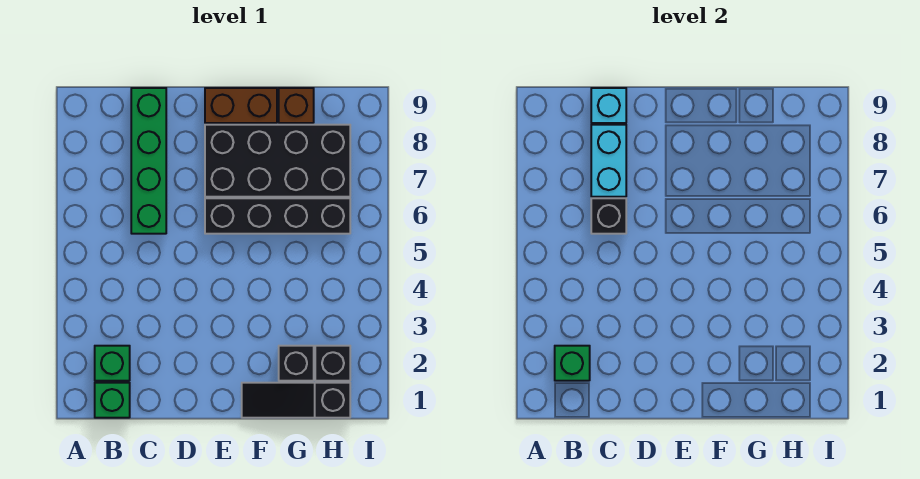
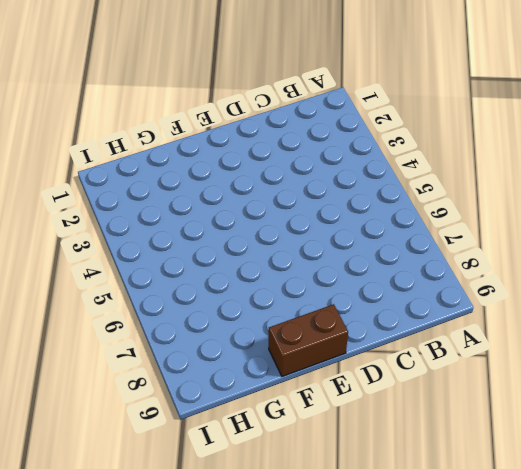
none -> green brick B1 level 1
none -> green brick B2 level 1
none -> green brick C6:C9 level 1

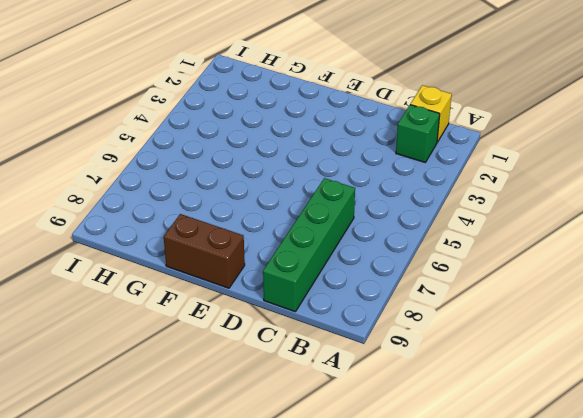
yellow brick B1 level 1 -> green brick B1 level 1
none -> black brick E6:H6 level 1
none -> black brick E7:H8 level 1
none -> black slope F1:H1 level 1 top H

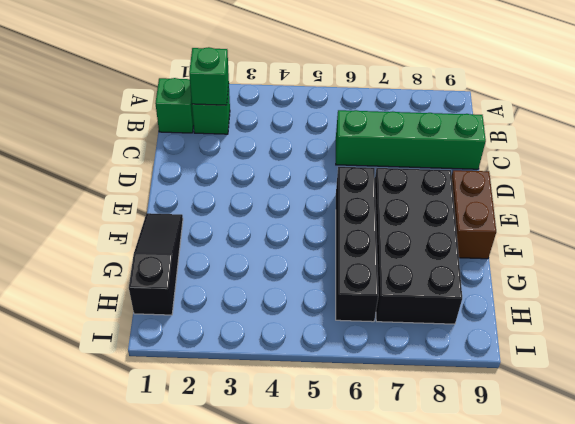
none -> black brick G2 level 1
none -> brown brick G9 level 1
none -> black brick H2 level 1

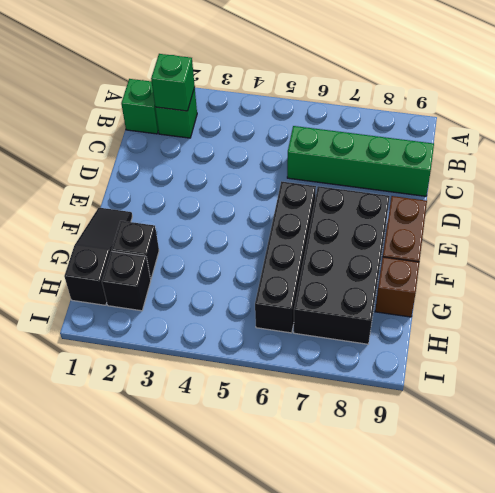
none -> black brick C6 level 2
none -> cyan brick C7:C8 level 2
none -> cyan brick C9 level 2

